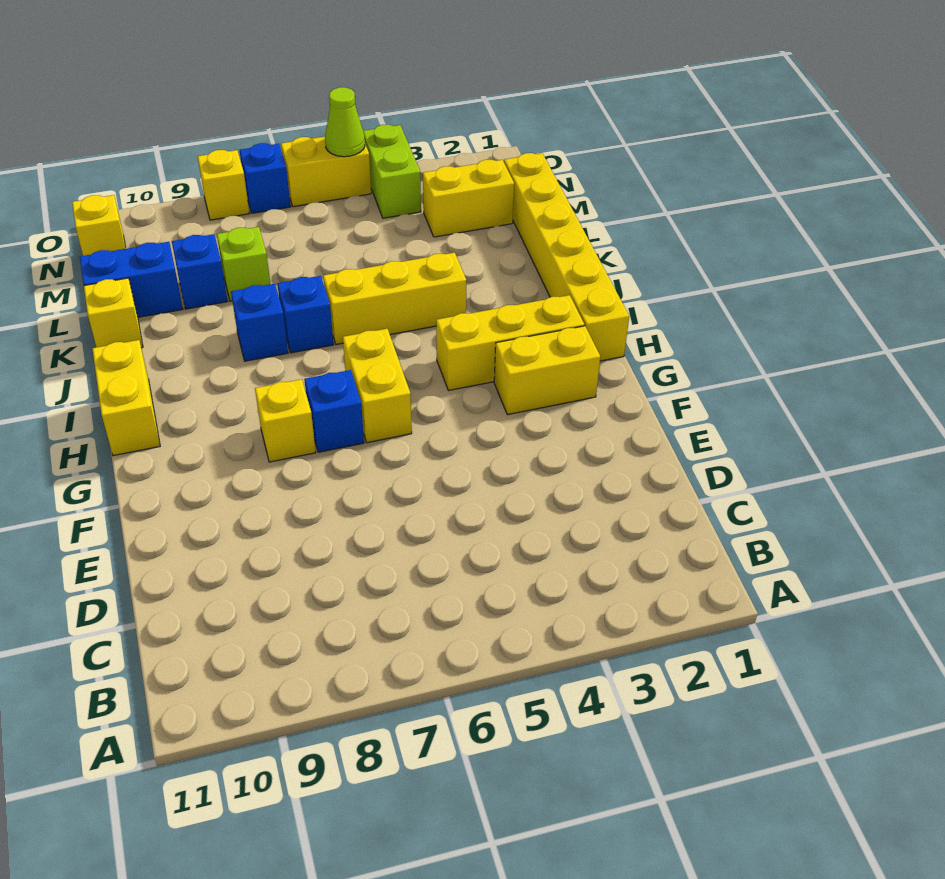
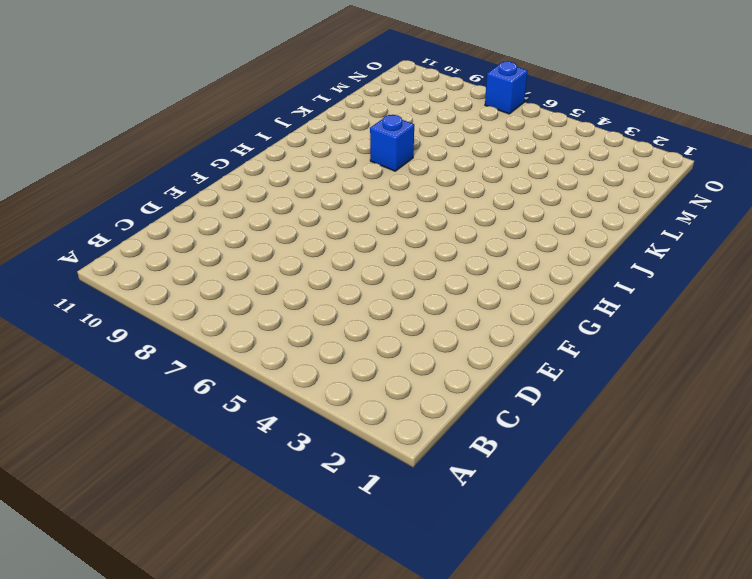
none -> yellow brick G2:G3 level 1
none -> yellow brick G6:H6 level 1
none -> blue brick G7 level 1

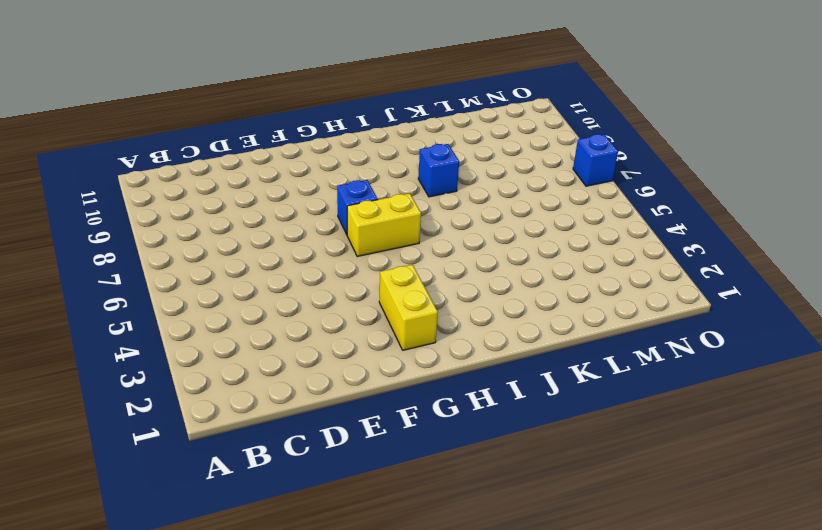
none -> yellow brick G8 level 1
none -> yellow brick H1:M1 level 1
none -> yellow brick H2:H4 level 1

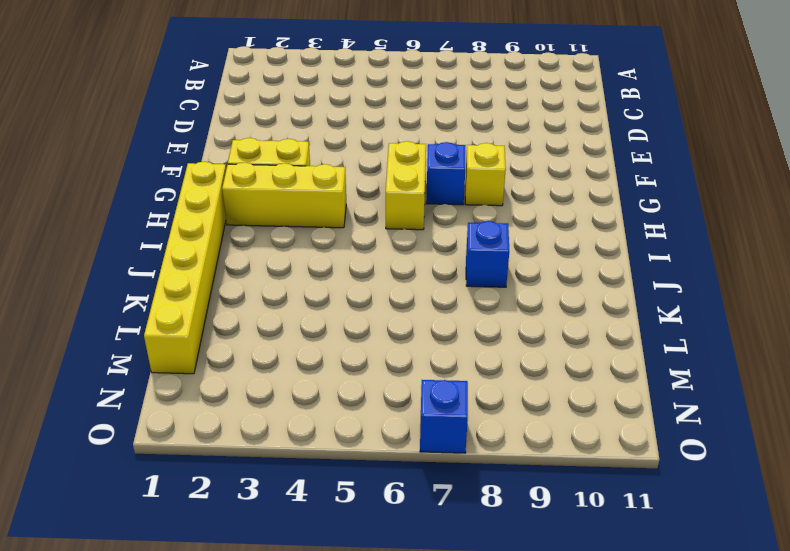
none -> yellow brick H11:I11 level 1
none -> yellow brick J4:J6 level 1
none -> blue brick J7 level 1

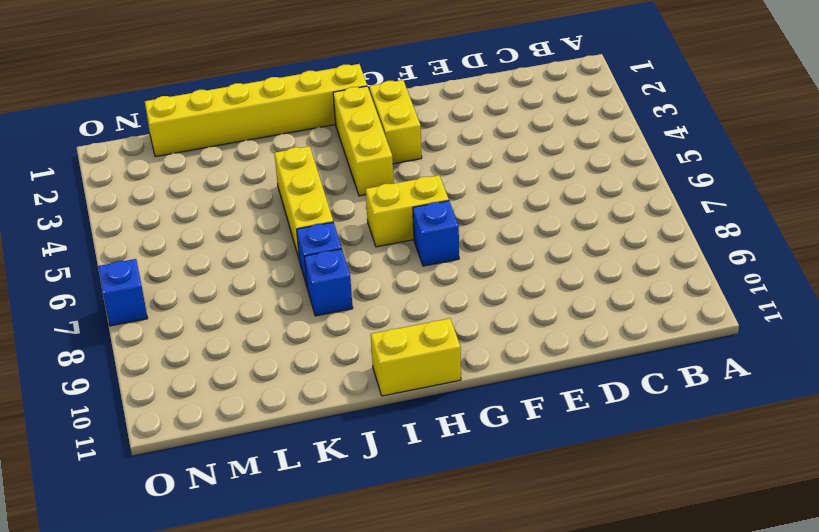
none -> yellow brick G8 level 1
none -> yellow brick K11 level 1
none -> lime brick L8 level 1

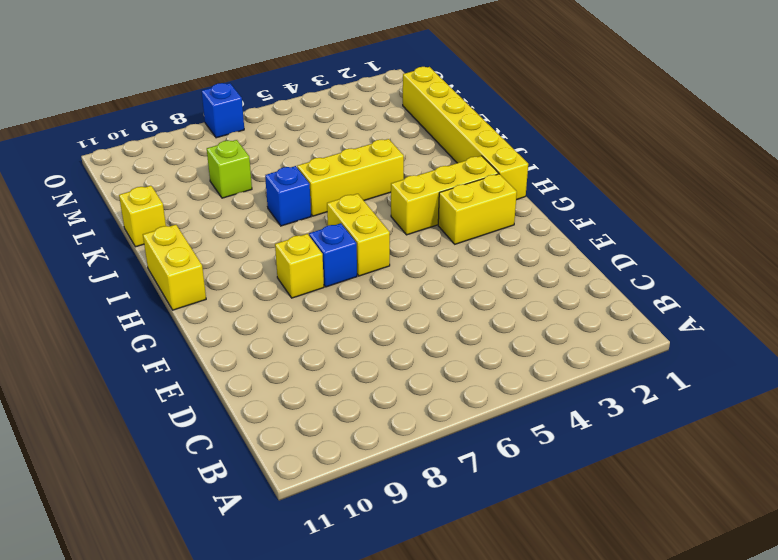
none -> blue brick J8 level 1
none -> blue brick L9 level 1
none -> blue brick L10:L11 level 1

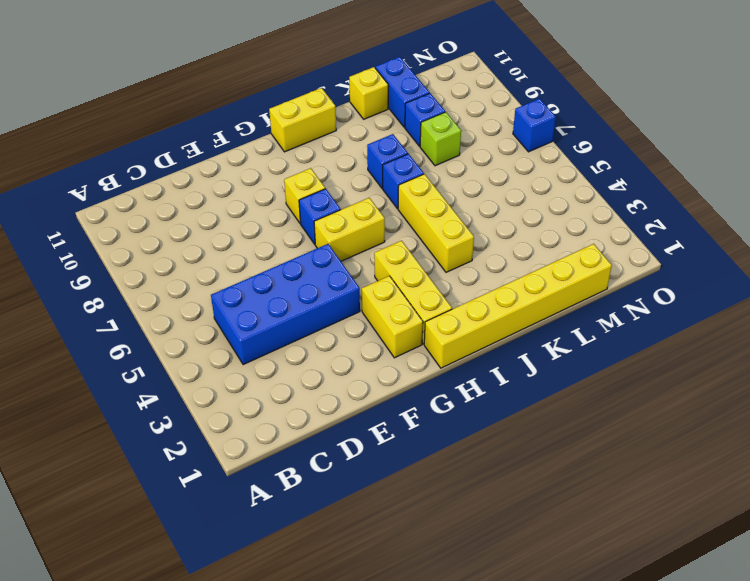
blue brick C4:F5 level 1 -> none
none -> yellow brick M2:M3 level 1
none -> lime brick N4:O4 level 1
none -> yellow brick N11 level 1

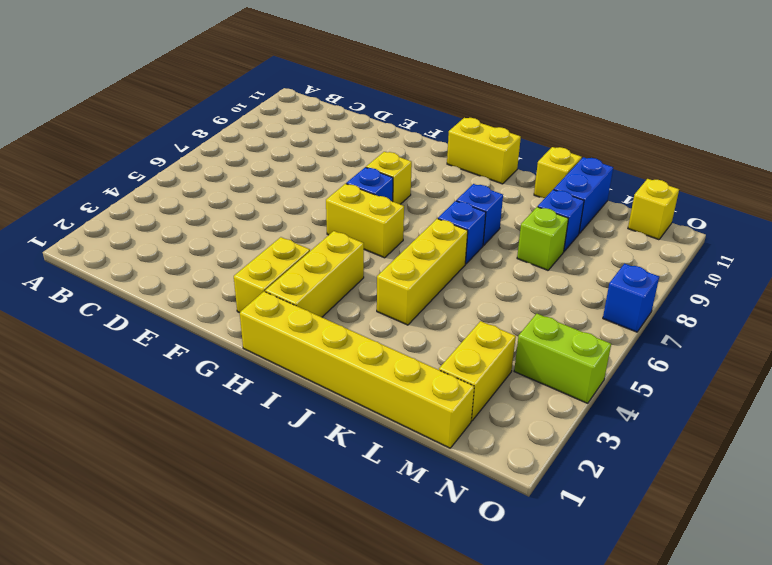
none -> yellow brick O5:O6 level 1
none -> yellow brick O8 level 1
none -> lime cone O5 level 2

